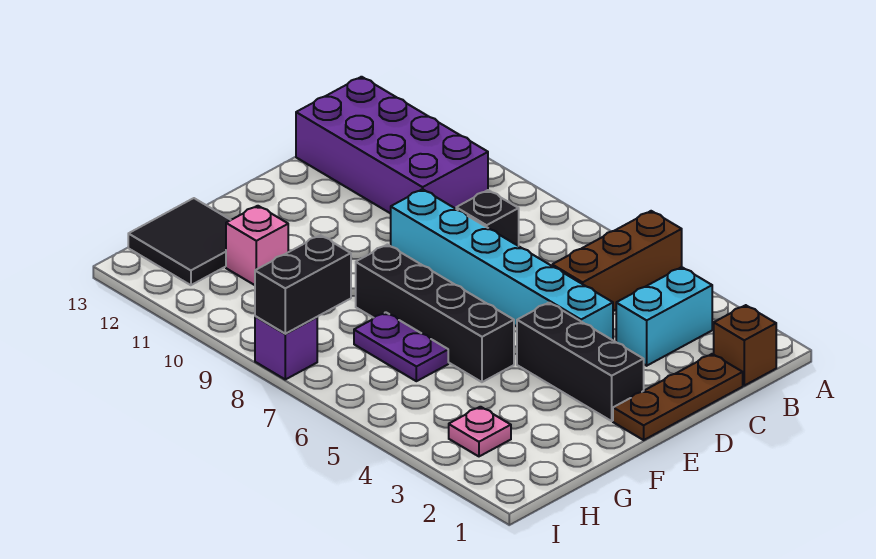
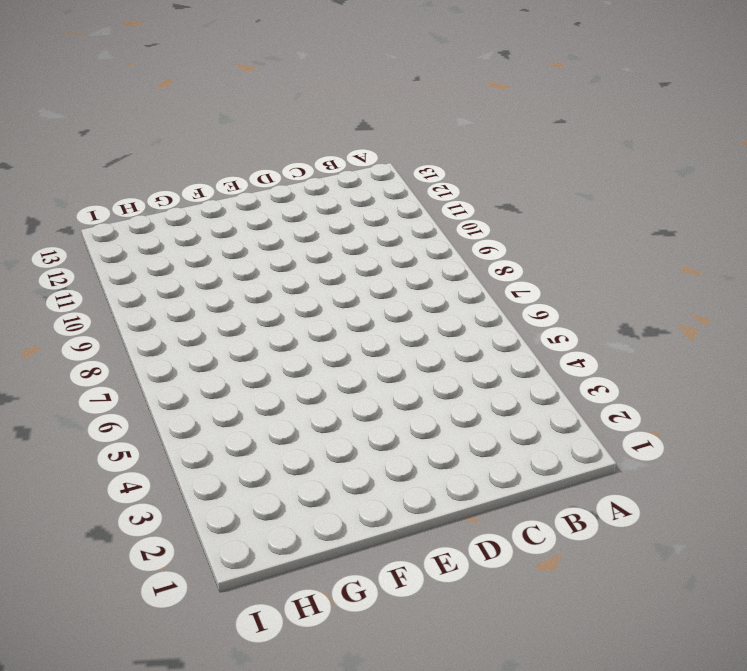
none -> brown brick A5:C5 level 1
none -> brown brick B1 level 1
none -> cyan brick B3:C3 level 1

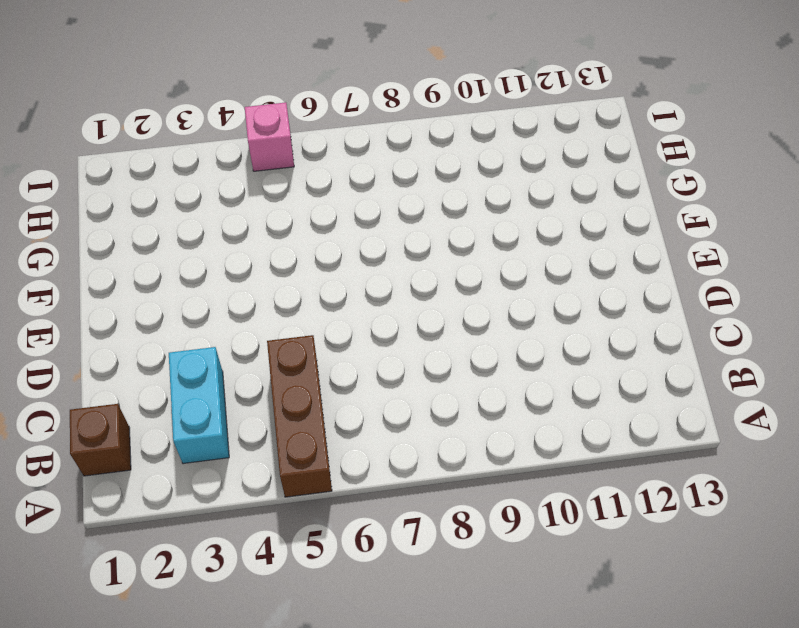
pink brick I5 level 1 -> pink brick G11 level 1
none -> purple brick B10:C13 level 1
none -> brown plate C1:E1 level 1
none -> black brick C8 level 1

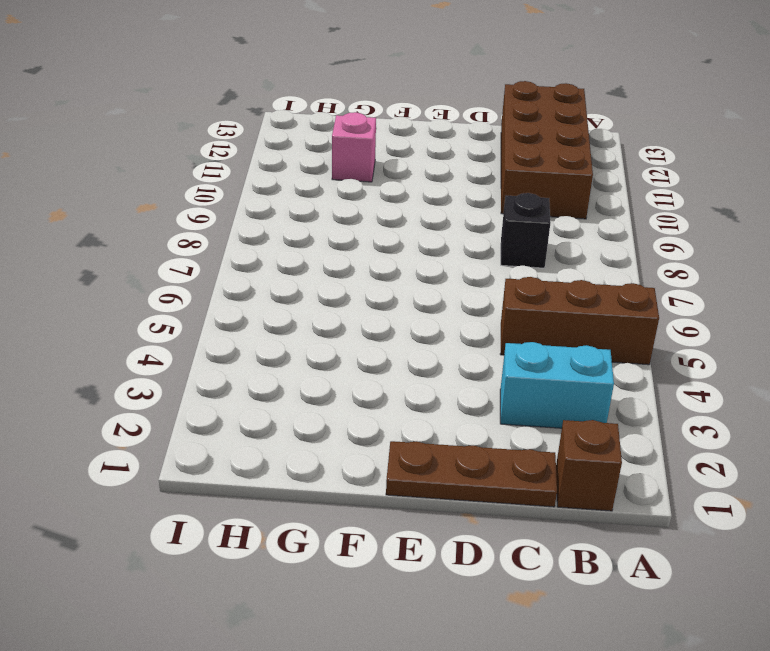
brown brick B10:C13 level 1 -> purple brick B10:C13 level 1
none -> cyan brick D4:D9 level 1
none -> black brick E2:E4 level 1
none -> black brick F5:F8 level 1

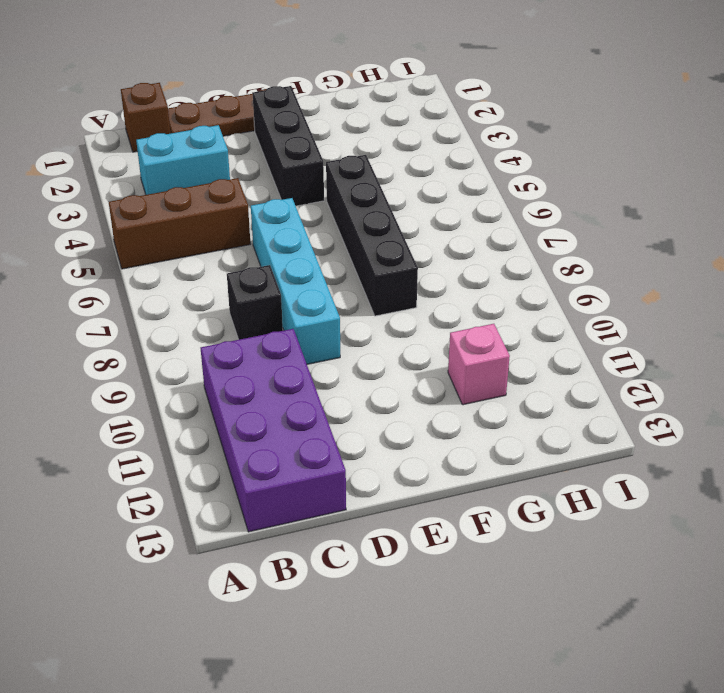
cyan brick D6:D9 level 1 -> cyan brick D4:D9 level 1
none -> purple plate G6:G7 level 1
none -> black tile G12:H13 level 1
none -> pink plate H3 level 1

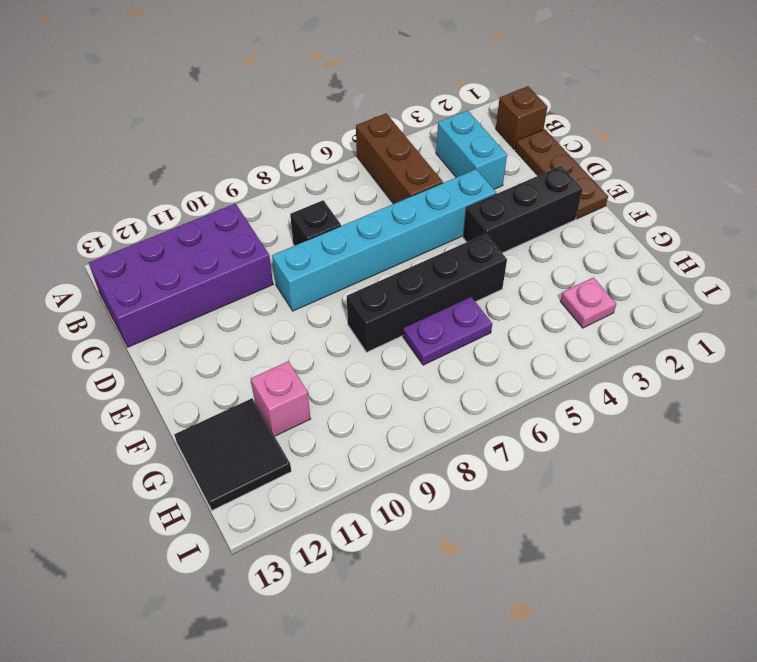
none -> purple brick I8 level 1
none -> black brick H8:I8 level 2

